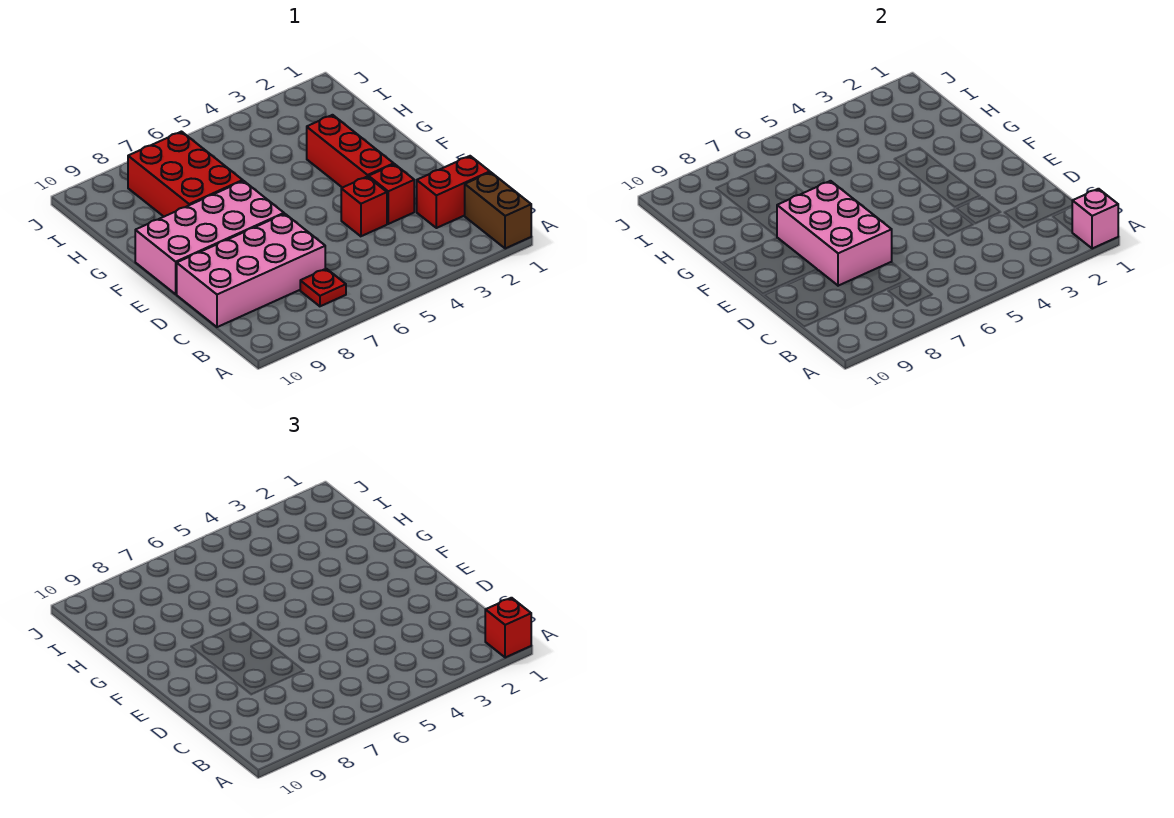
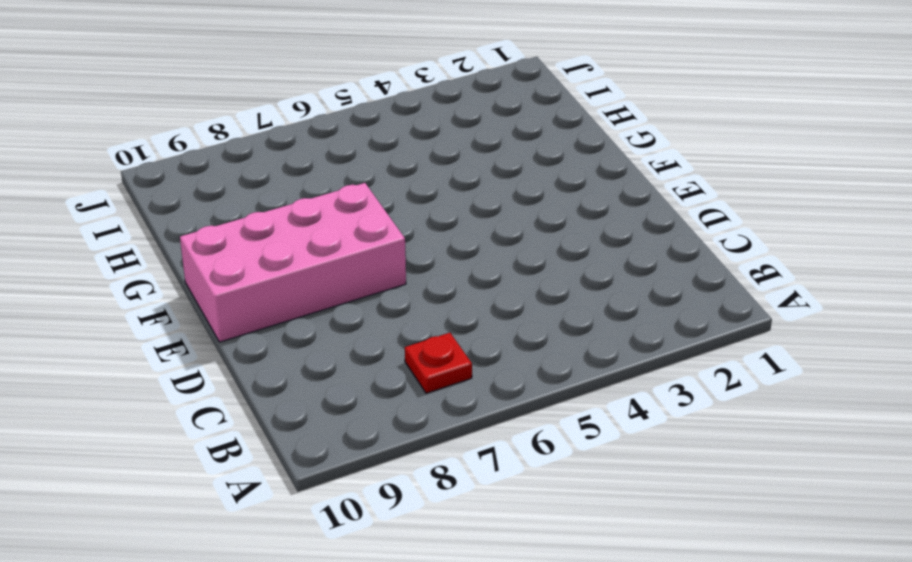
none -> brown brick A1:B1 level 1
none -> red brick C1:C2 level 1
none -> pink brick C7:D10 level 1

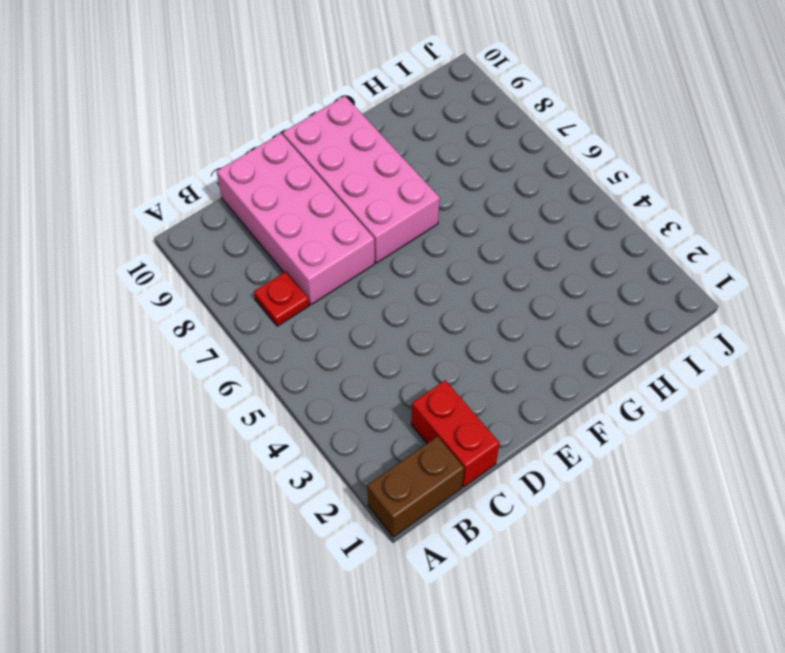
none -> red brick D3 level 1
none -> red brick D4 level 1
none -> red brick E3:G3 level 1

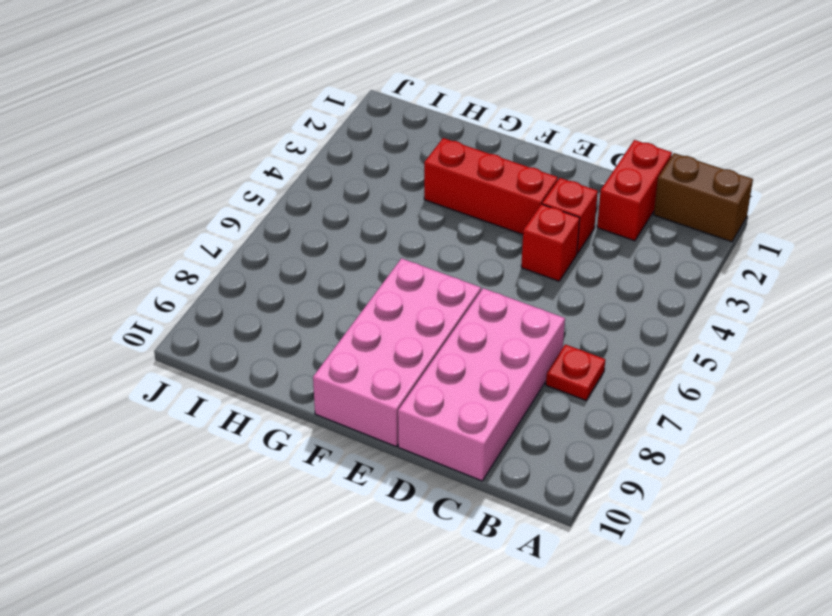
none -> red brick G7:I8 level 1
none -> pink brick A1 level 2
none -> pink brick D7:F8 level 2

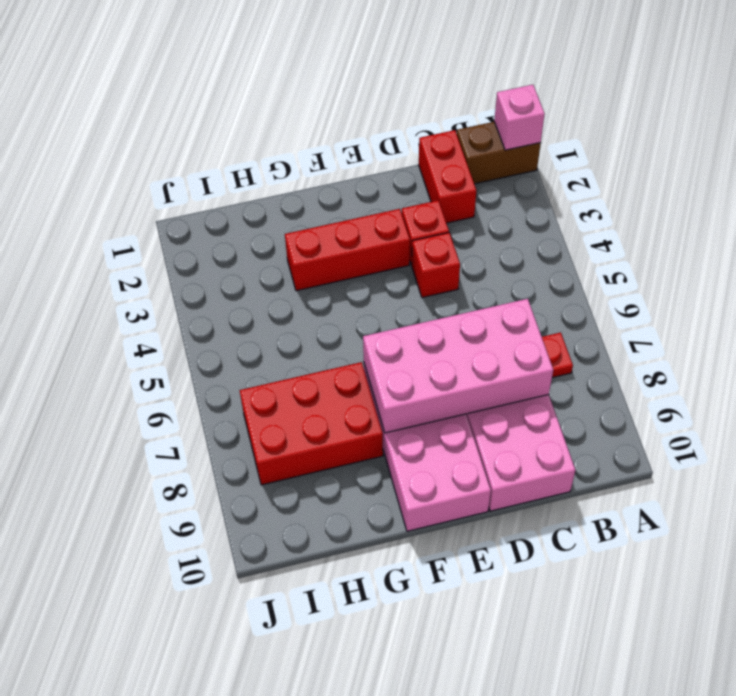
pink brick C7:F8 level 2 -> pink brick D7:F8 level 2
none -> red brick A1 level 3

